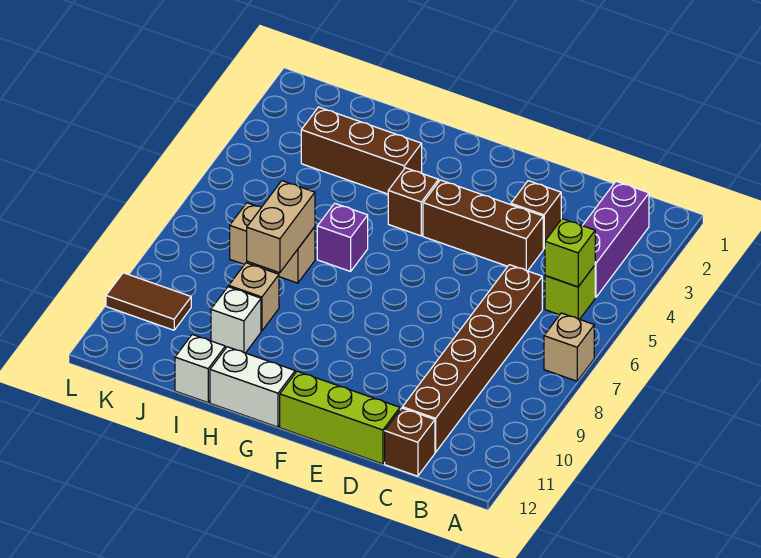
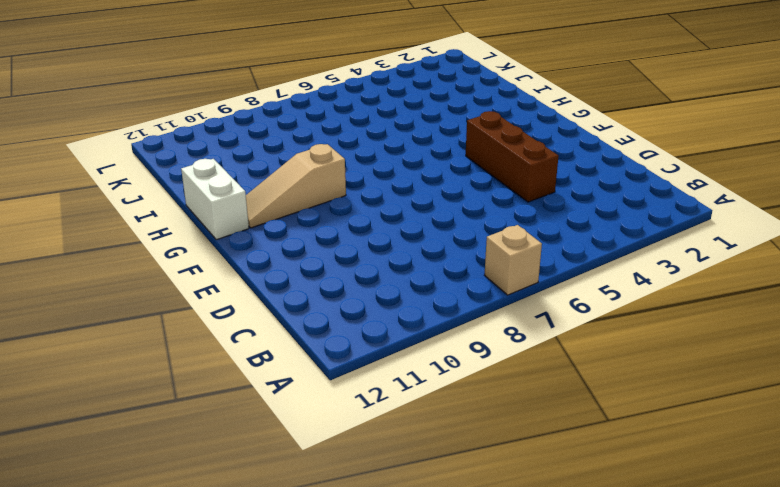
tan slope G9:G11 level 1 top 9 -> none
none -> purple brick B2:B4 level 1
none -> lime brick B5 level 1
none -> brown brick C6:C11 level 1

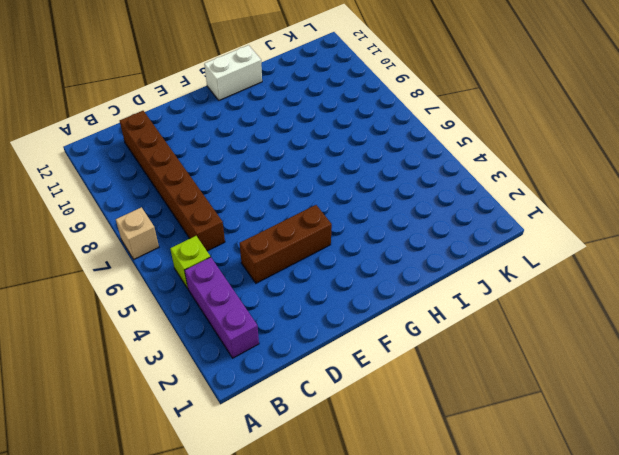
none -> brown brick C12 level 1
none -> brown brick D3 level 1
none -> lime brick D12:F12 level 1

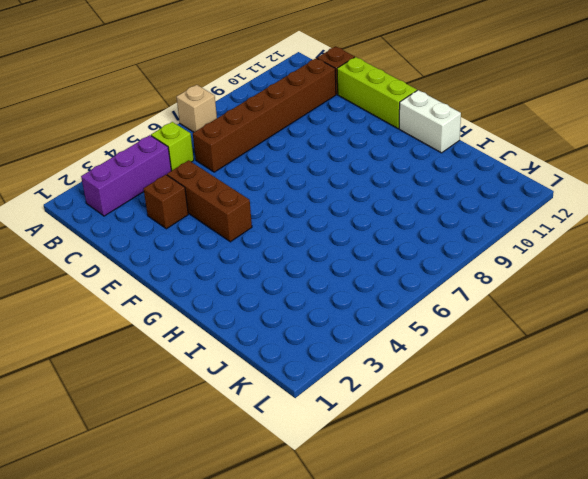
none -> brown brick G4 level 1
none -> brown brick H3:J3 level 1
none -> purple brick H6 level 1

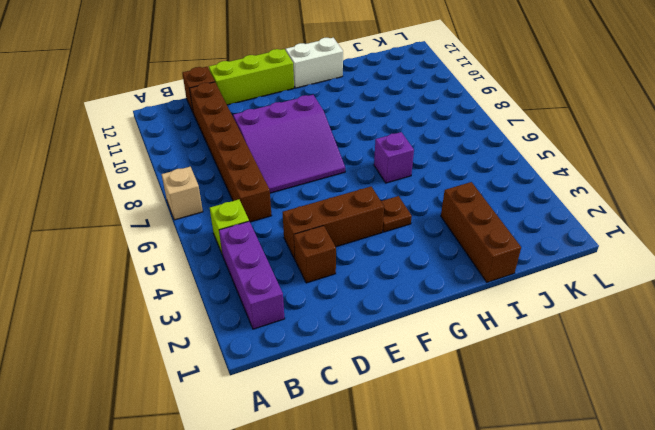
purple slope D7:F9 level 1 top 9 -> none
brown plate G4 level 1 -> brown brick G4 level 1
brown brick I1:I3 level 1 -> brown brick H3:J3 level 1
none -> tan brick I7:J7 level 1
none -> tan brick I9 level 1
none -> white brick I10 level 1

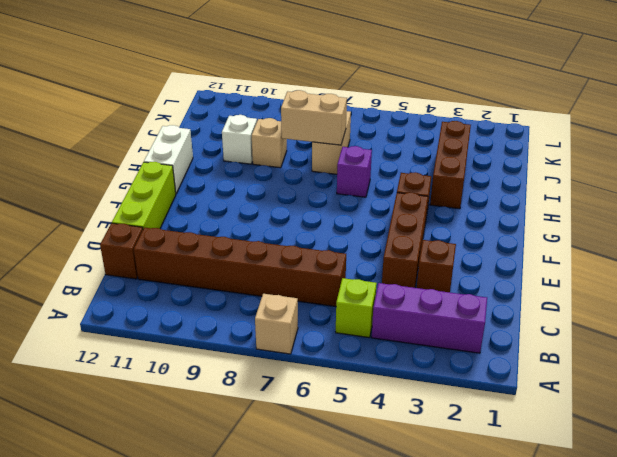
none -> white brick I12 level 1
none -> brown tile K10:L10 level 1
none -> lime brick B5 level 2

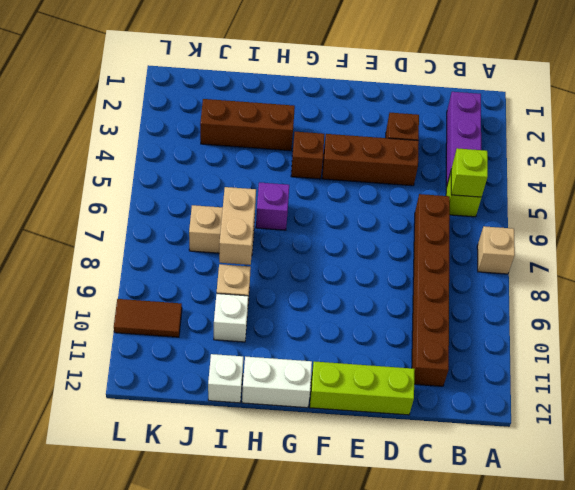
none -> brown brick C12 level 1

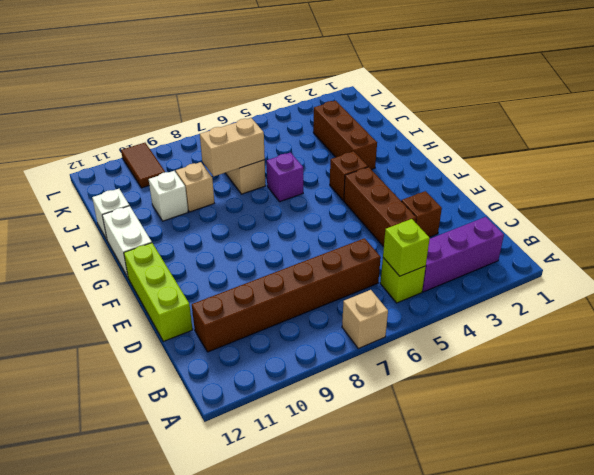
none -> brown brick C12 level 1

